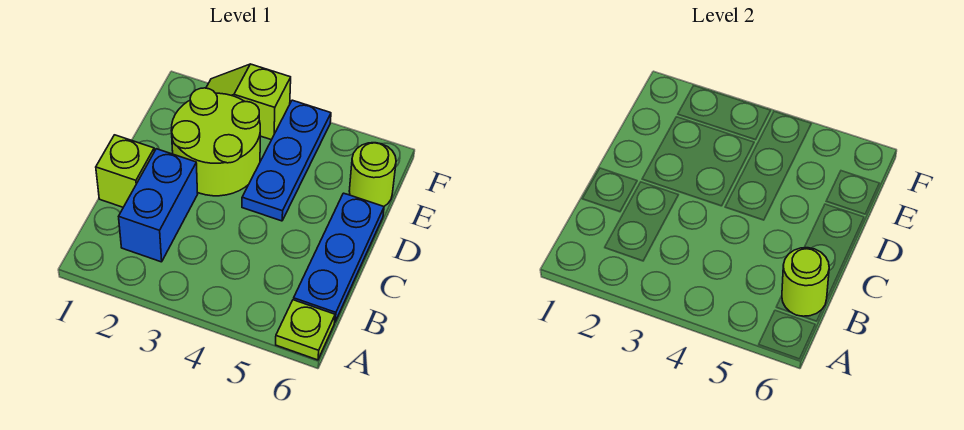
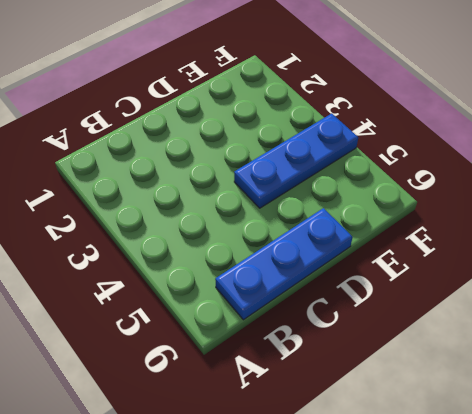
none -> lime plate A6 level 1
none -> blue brick B2:C2 level 1

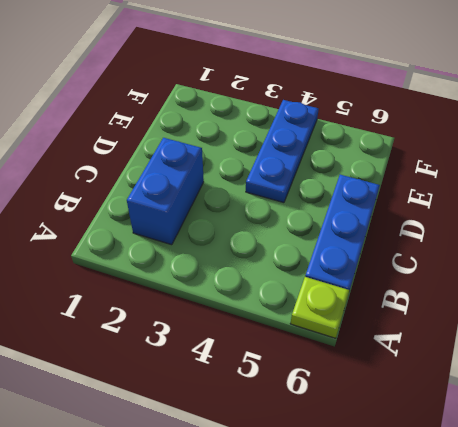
none -> lime brick C1 level 1
none -> lime round brick D2:E3 level 1

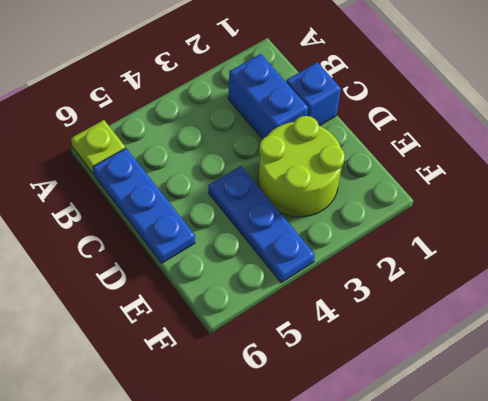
blue brick C1 level 1 -> lime brick C1 level 1
none -> lime round brick E6 level 1
none -> lime slope F2:F3 level 1 top 3

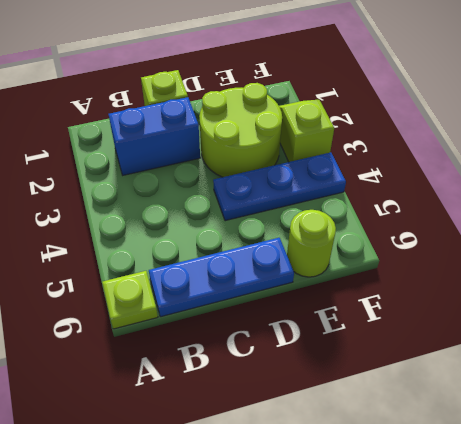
none -> lime round brick B6 level 2

